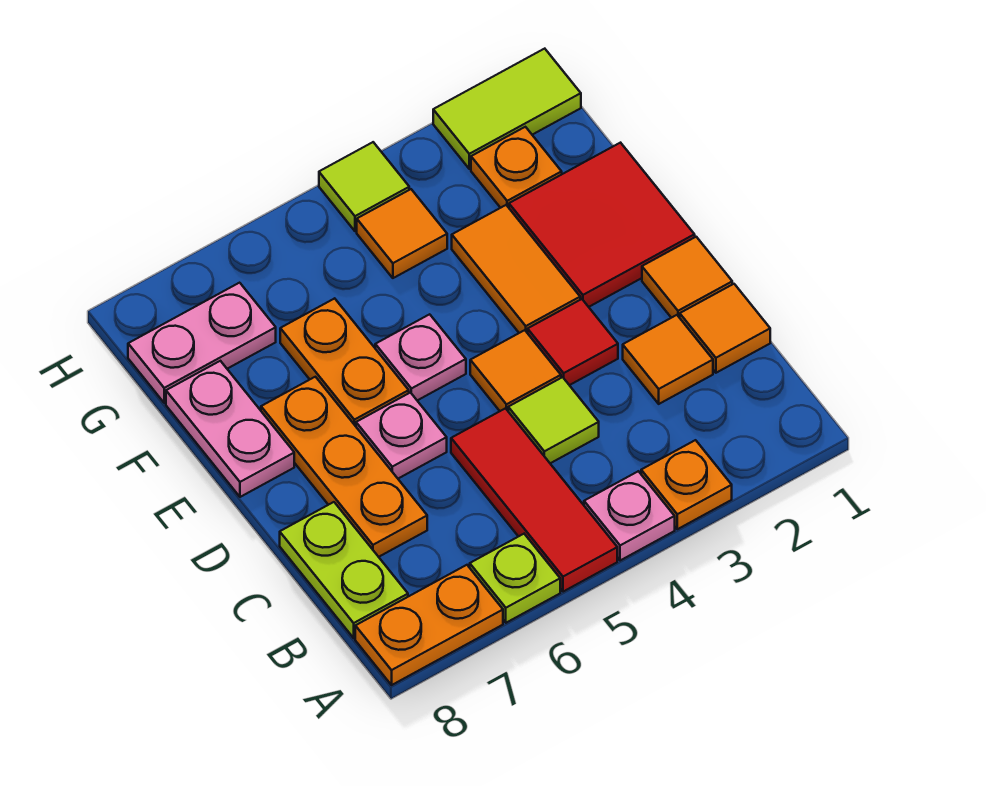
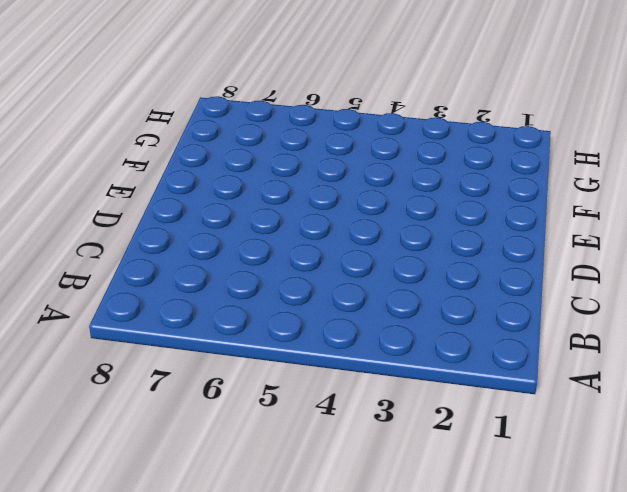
none -> orange plate A3 level 1
none -> pink plate A4 level 1
none -> red tile A5:C5 level 1

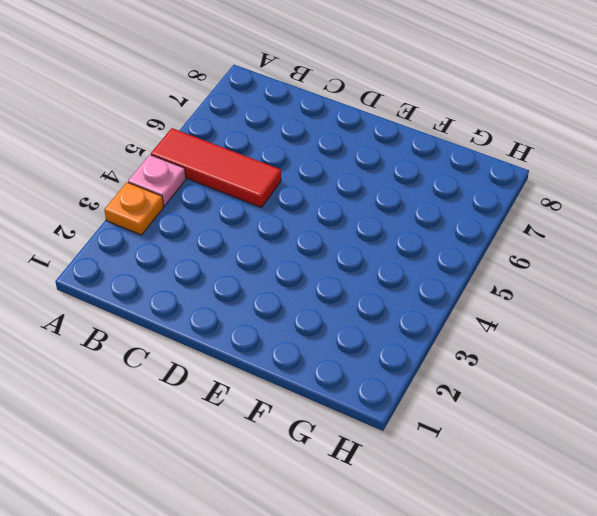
none -> lime plate A6 level 1
none -> orange plate A7:A8 level 1
none -> lime plate B8:C8 level 1

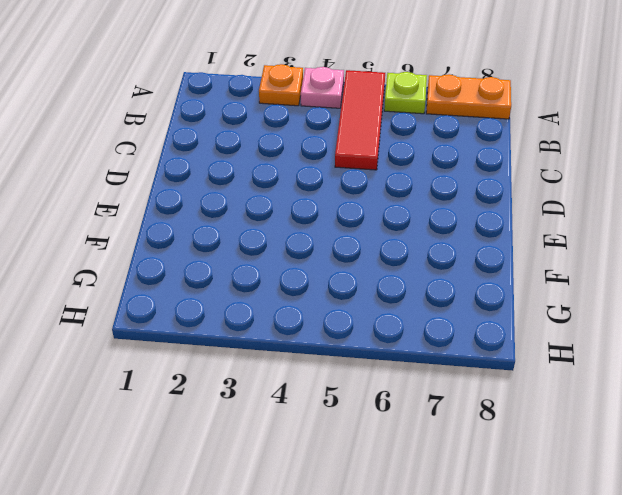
none -> lime plate B8:C8 level 1
none -> orange tile C1 level 1
none -> orange tile C2 level 1

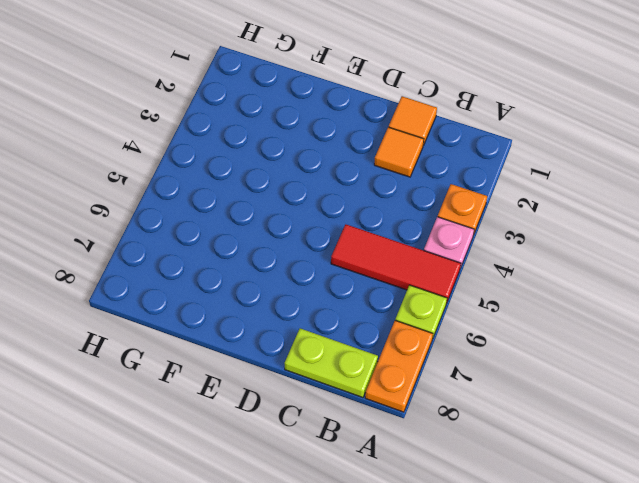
none -> lime tile C4 level 1
none -> orange plate C7:E7 level 1
none -> orange tile D1 level 1

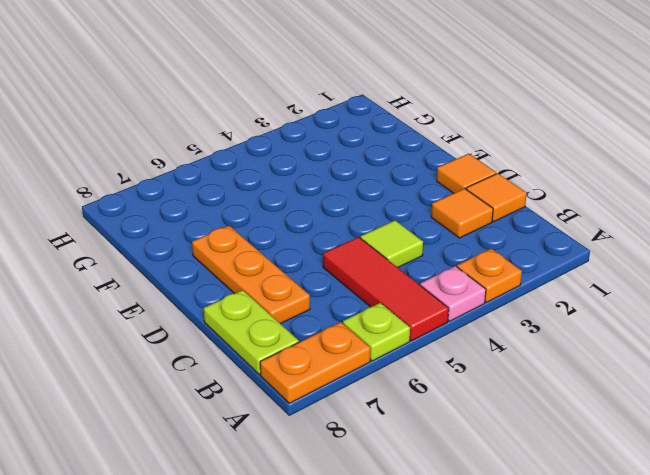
none -> red tile D3 level 1
none -> orange tile D4 level 1
none -> pink plate D6 level 1

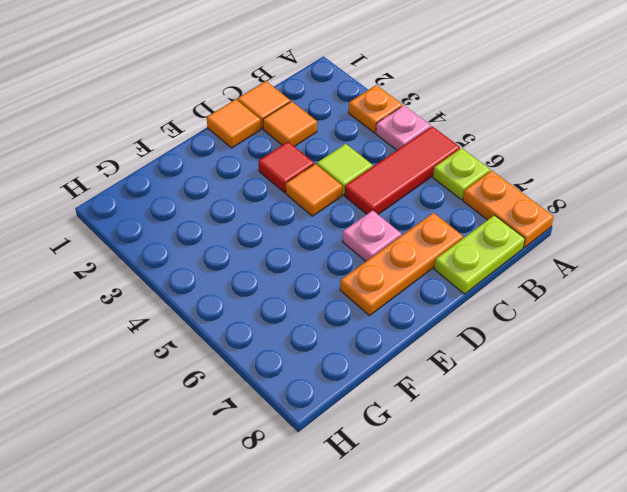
none -> red tile E1:F2 level 1
none -> orange tile E3:F3 level 1
none -> pink plate E5 level 1

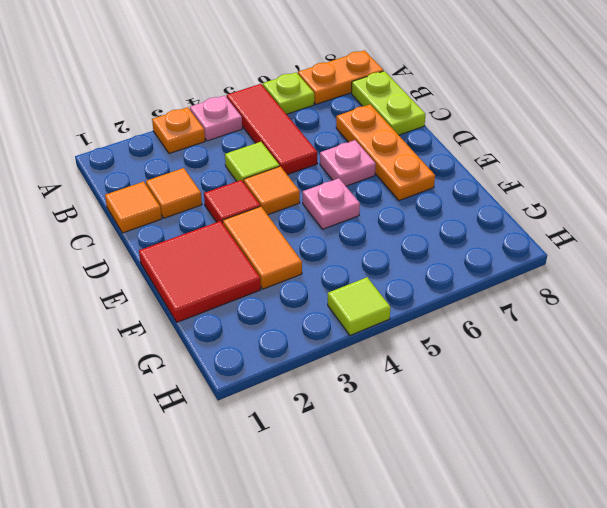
none -> orange tile D1 level 1
none -> orange plate E6:F6 level 1
none -> pink plate E8:F8 level 1

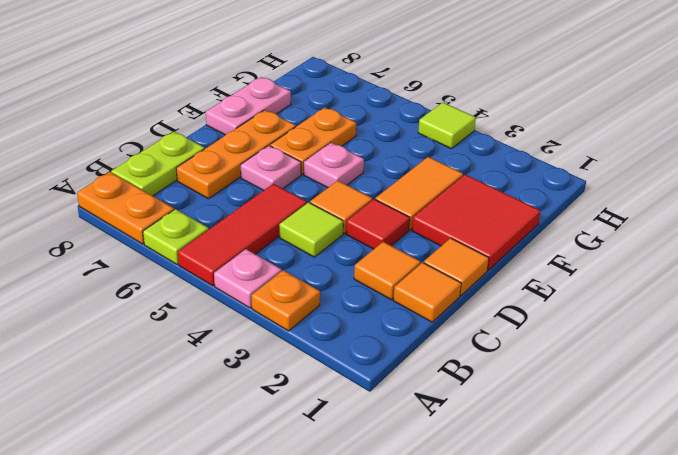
none -> orange plate G2 level 1
none -> orange tile G4 level 1
none -> pink plate G7:G8 level 1

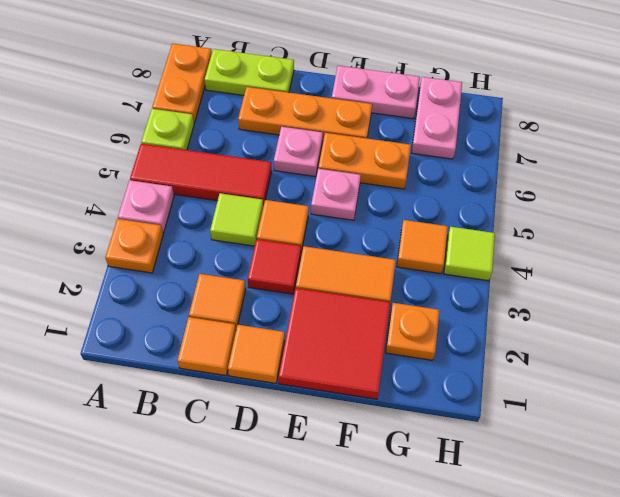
none -> lime tile H1:H2 level 1

